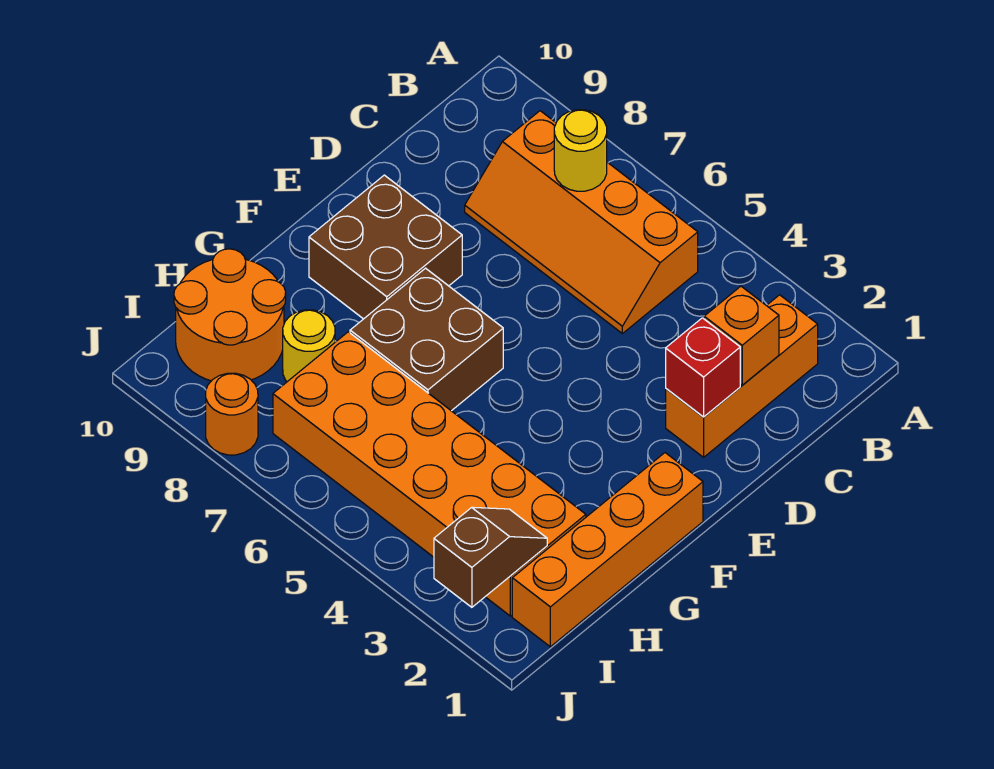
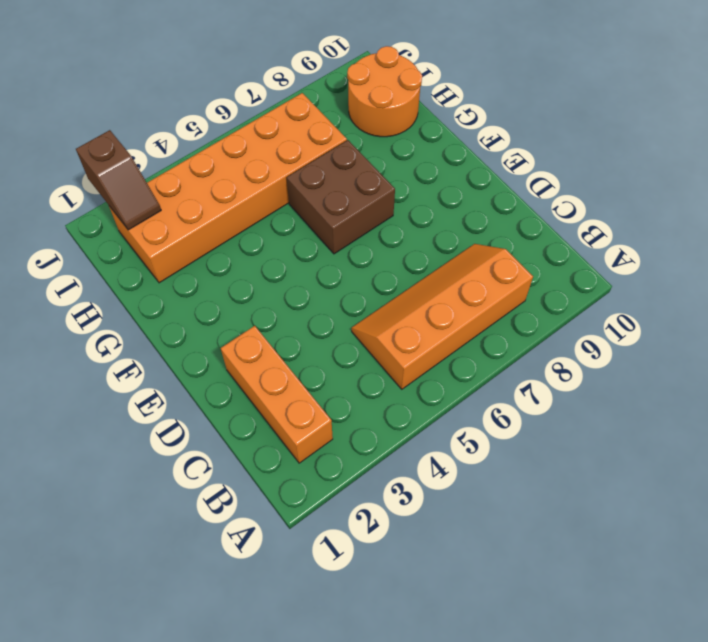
none -> brown brick E8:F9 level 1
none -> orange brick F1:I1 level 1
none -> yellow round brick H8 level 1

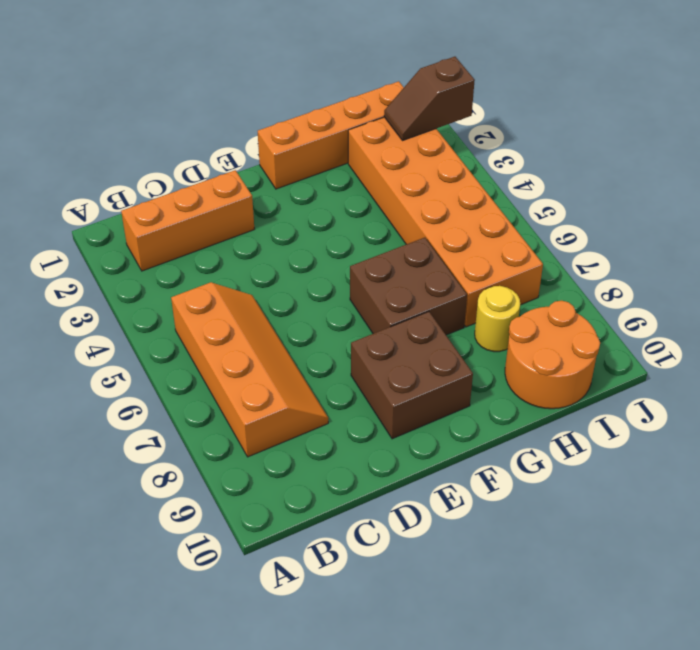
none -> orange round brick J8 level 1
none -> yellow round brick B7 level 2
none -> orange brick C2 level 2

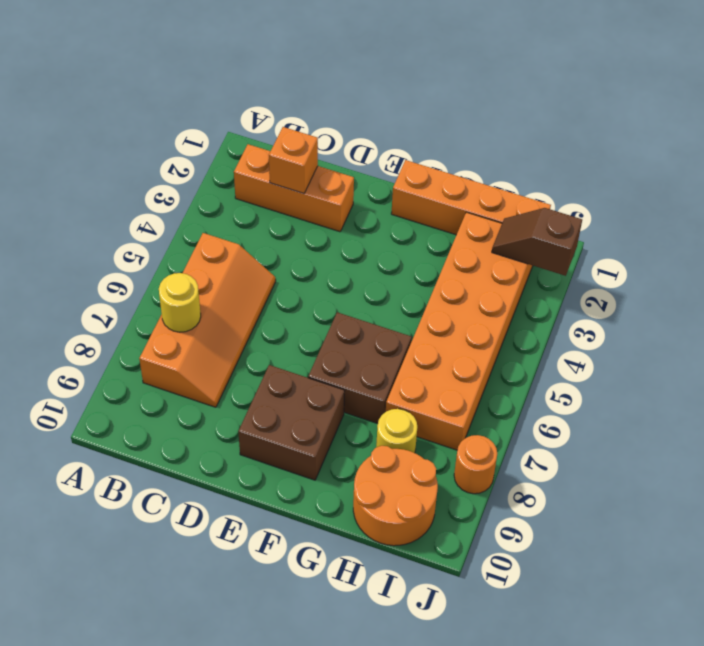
none -> red brick D2 level 2

